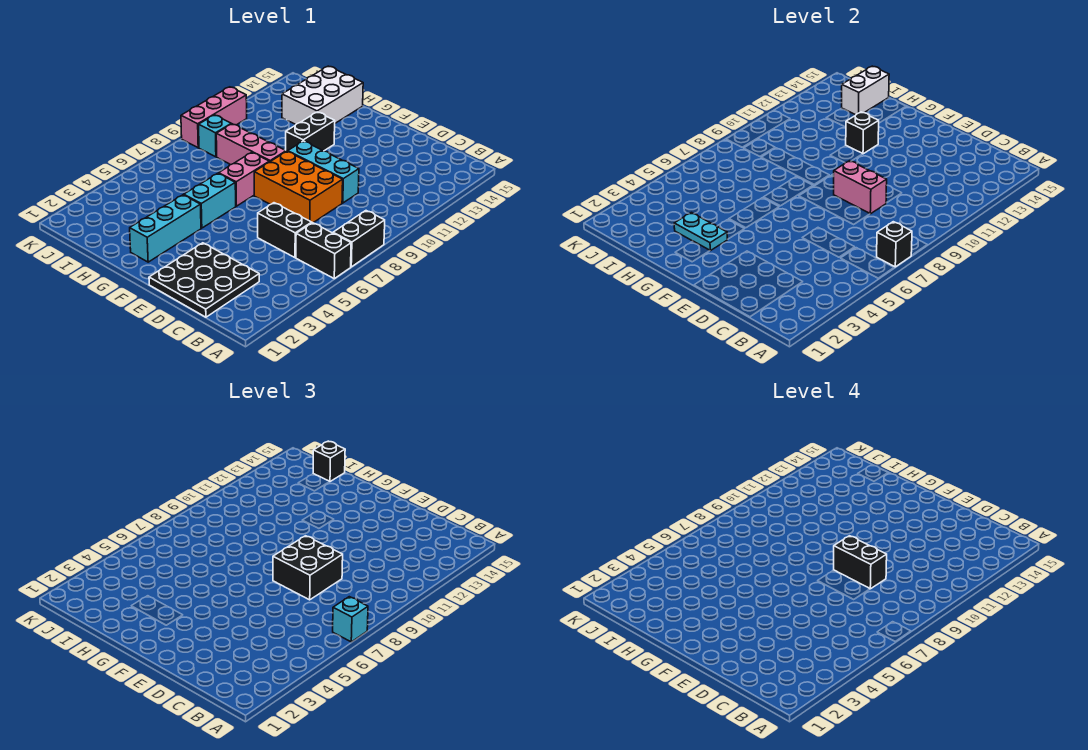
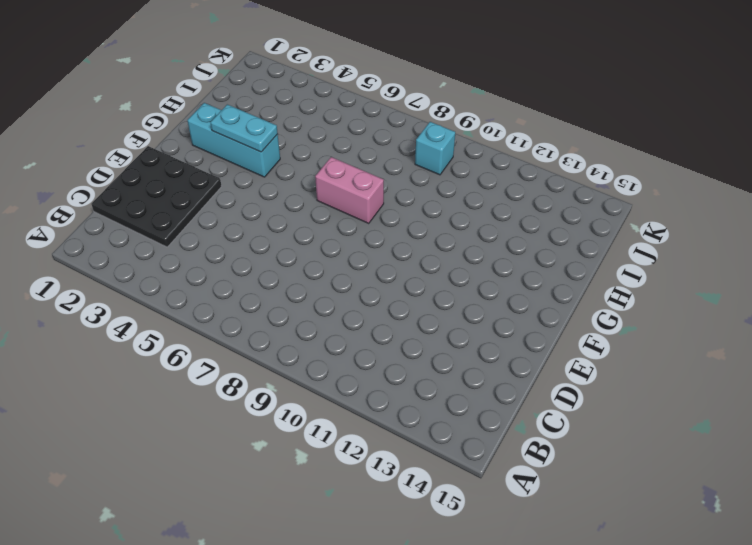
cyan plate G3:G4 level 2 -> cyan plate G3:H3 level 2
none -> black brick A6:B6 level 1
none -> black brick A7:A8 level 1
none -> black brick C6:D6 level 1

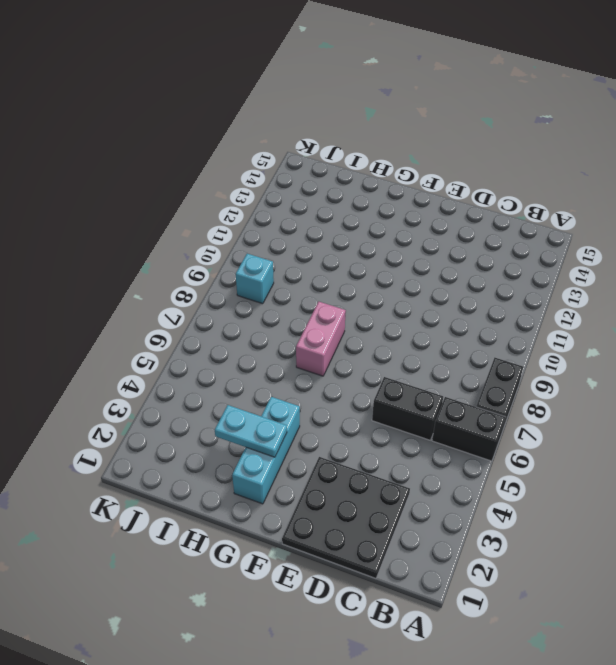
none -> orange brick D8:F9 level 1
none -> cyan brick D10:F10 level 1
none -> cyan brick G5:G6 level 1

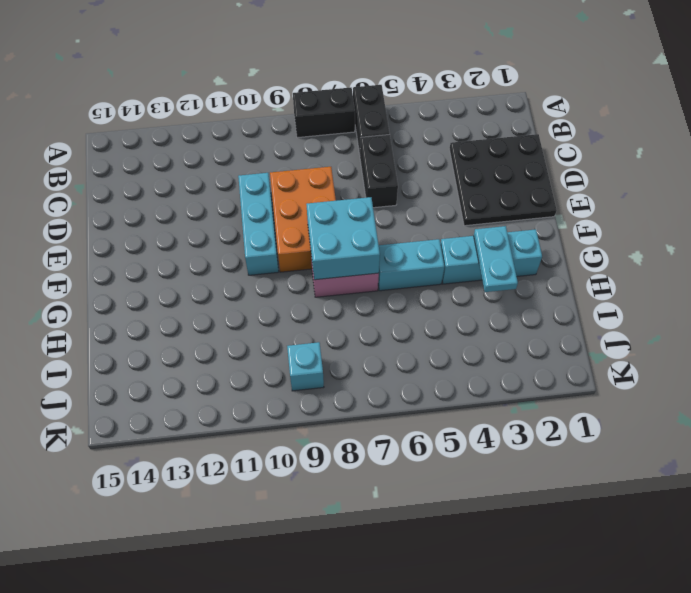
cyan brick F7:G8 level 2 -> none
none -> pink brick G9:I9 level 1
none -> black brick G11:G12 level 1
none -> white brick H13:I15 level 1

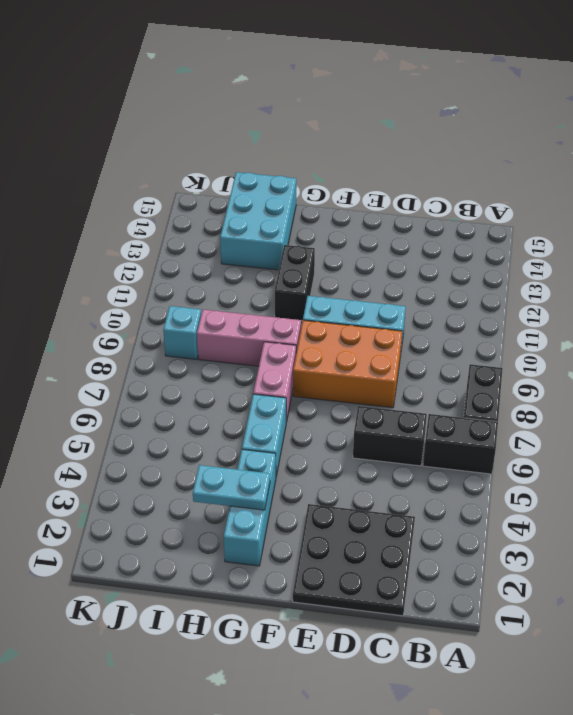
cyan brick H13:I15 level 1 -> white brick H13:I15 level 1
none -> pink brick K9:K11 level 1
none -> black brick A7 level 2
none -> pink brick D9:E9 level 2

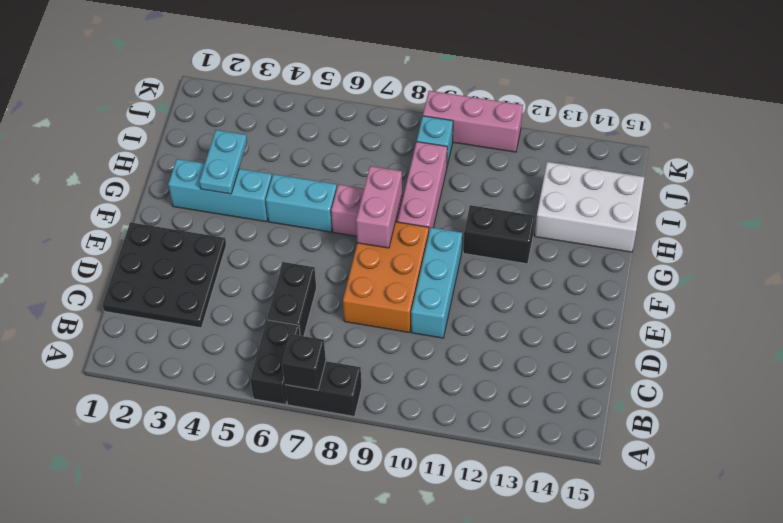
pink brick F8:G8 level 2 -> pink brick D9:E9 level 2
none -> black brick G12 level 2
none -> white brick I14:I15 level 2
none -> cyan brick A7 level 3

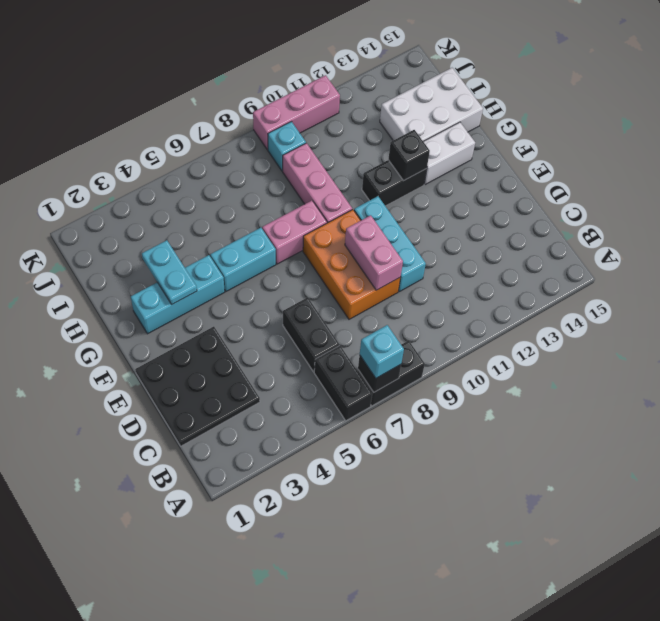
white brick G13:G14 level 1 -> white brick I14:I15 level 2
none -> black brick D8:E9 level 3
none -> black brick I15 level 3
none -> black brick D9:E9 level 4

